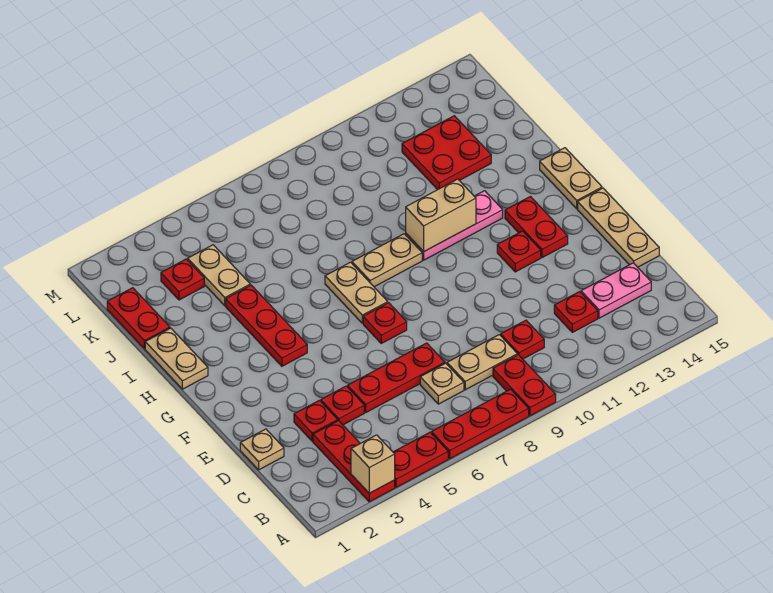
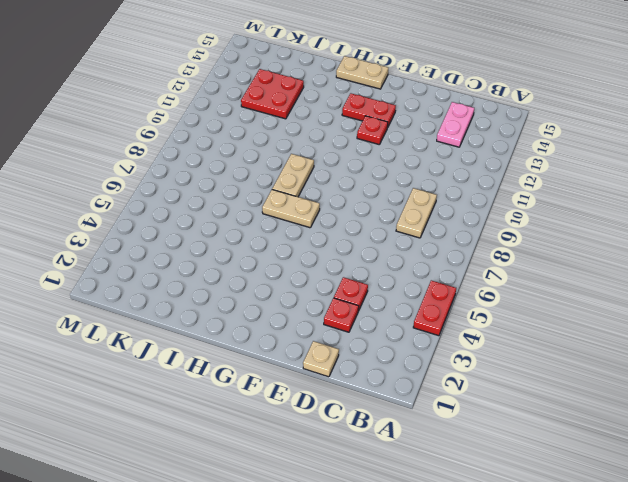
none -> red plate A3:C3 level 1
none -> red plate A6:A8 level 1
none -> red plate A9:B9 level 1

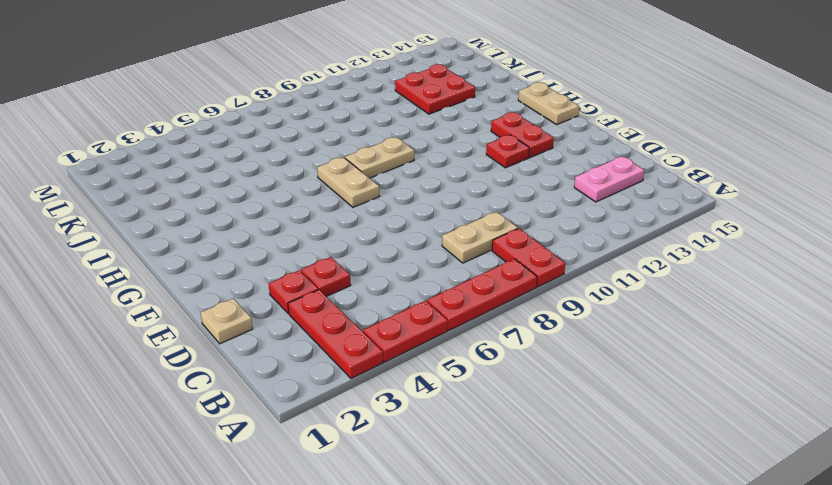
none -> tan plate C7 level 1
none -> red plate C10 level 1
none -> red plate C12 level 1

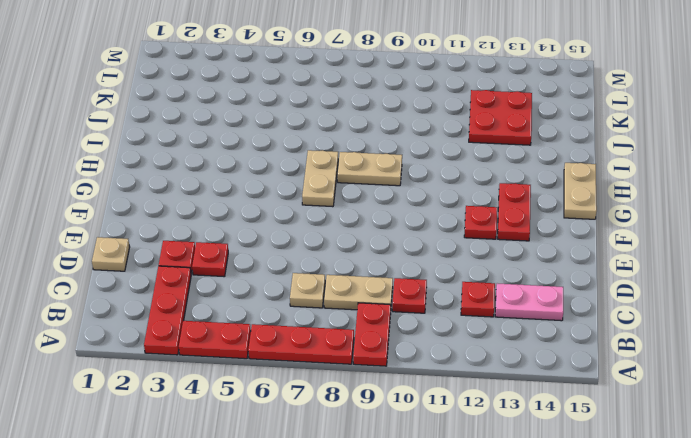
none -> red plate D5:D7 level 1
none -> tan plate D15:F15 level 1
none -> red plate F7 level 1

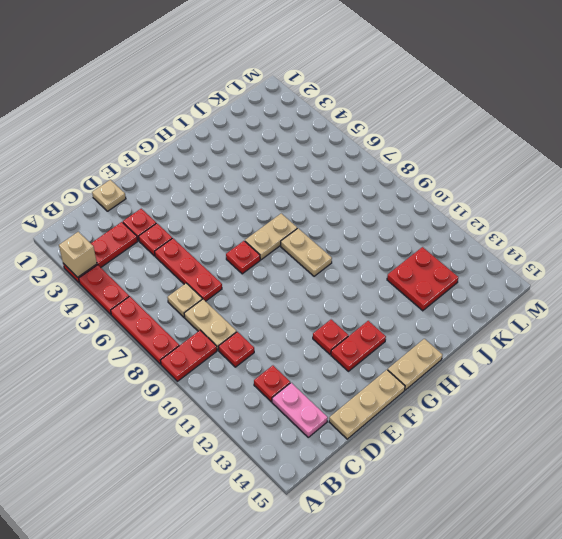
none -> red plate G4:I4 level 1
none -> tan plate H1:I1 level 1
none -> pink plate H10:H12 level 1

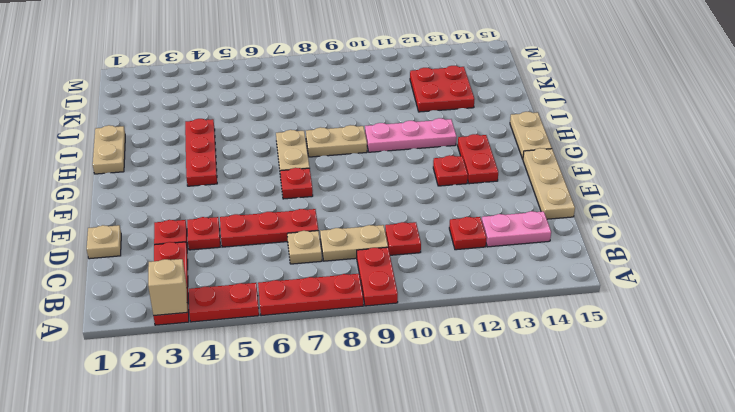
none -> red plate J1:K1 level 1
none -> tan plate J4:K4 level 1
none -> red plate K3 level 1

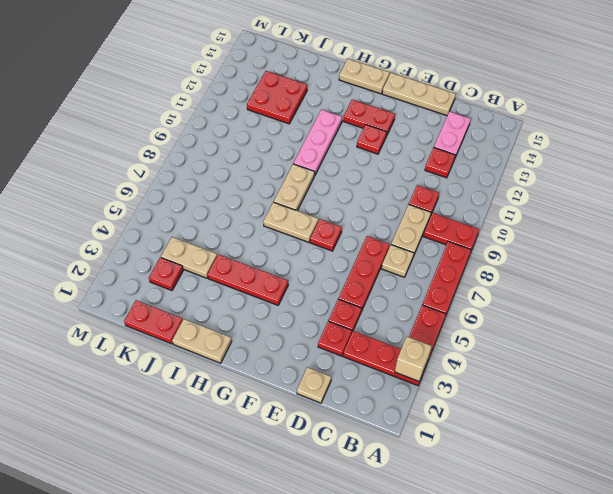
none -> tan brick H10:H11 level 2

